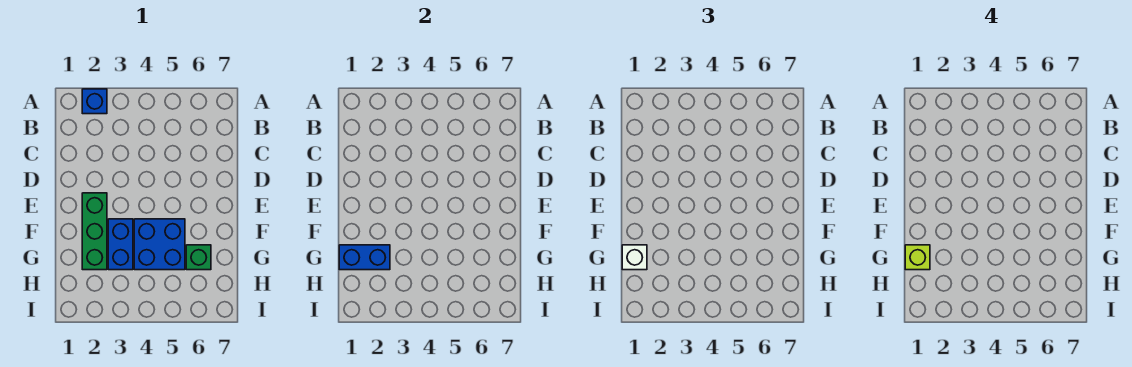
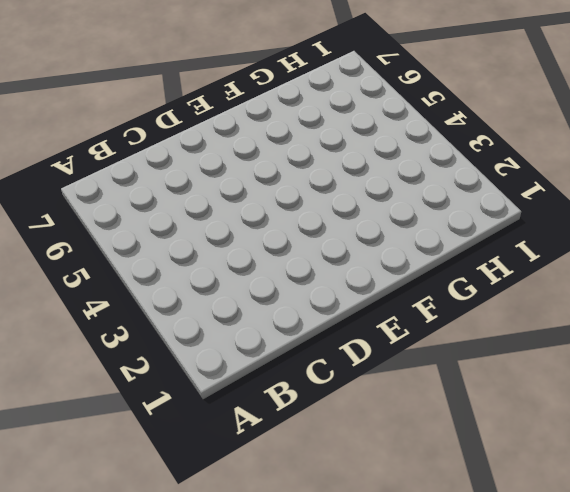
none -> blue brick A2 level 1
none -> green brick E2:G2 level 1

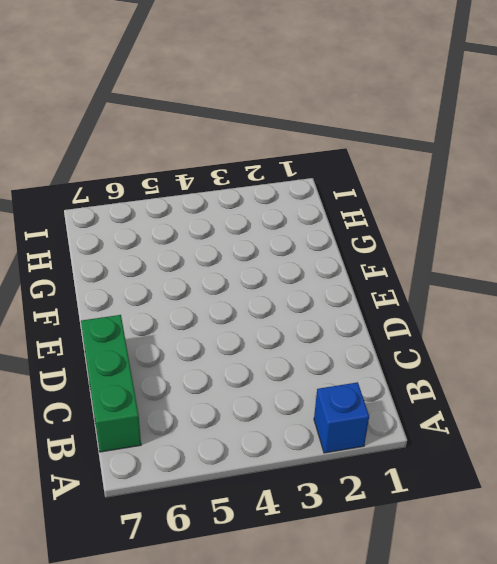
green brick B7:D7 level 1 -> green brick E2:G2 level 1
none -> blue brick F3:G3 level 1
none -> blue brick F4:G5 level 1

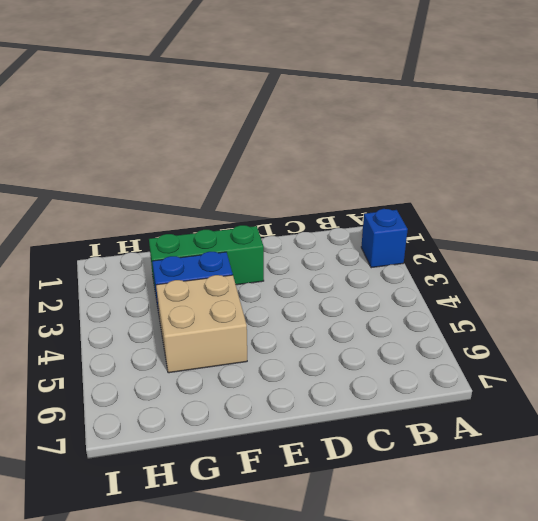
tan brick F4:G5 level 1 -> blue brick F4:G5 level 1
none -> green brick G6 level 1
none -> blue brick G1:G2 level 2

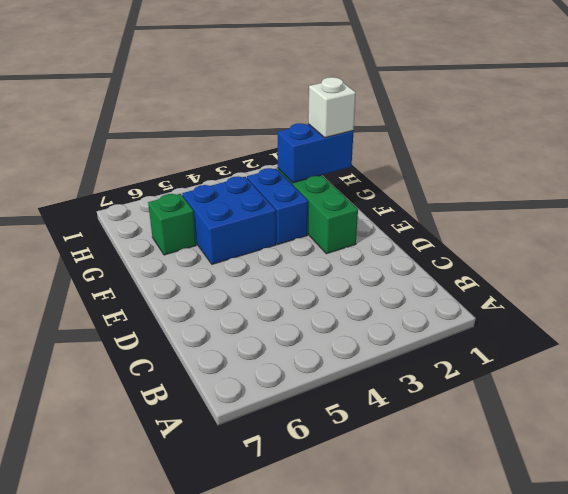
none -> blue brick A2 level 1
none -> lime brick G1 level 4

